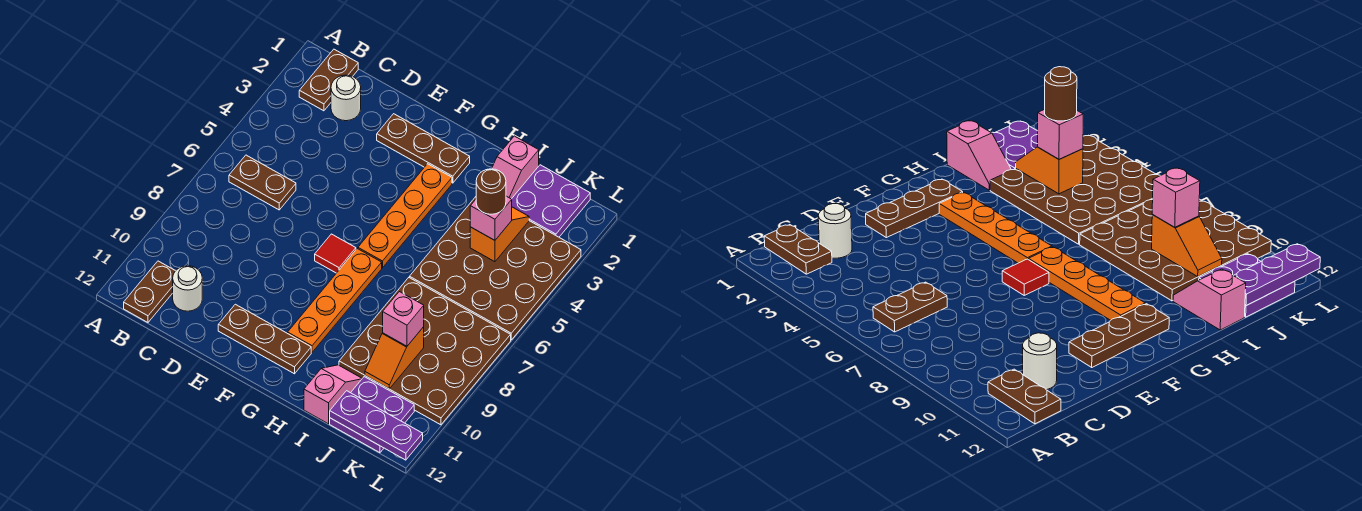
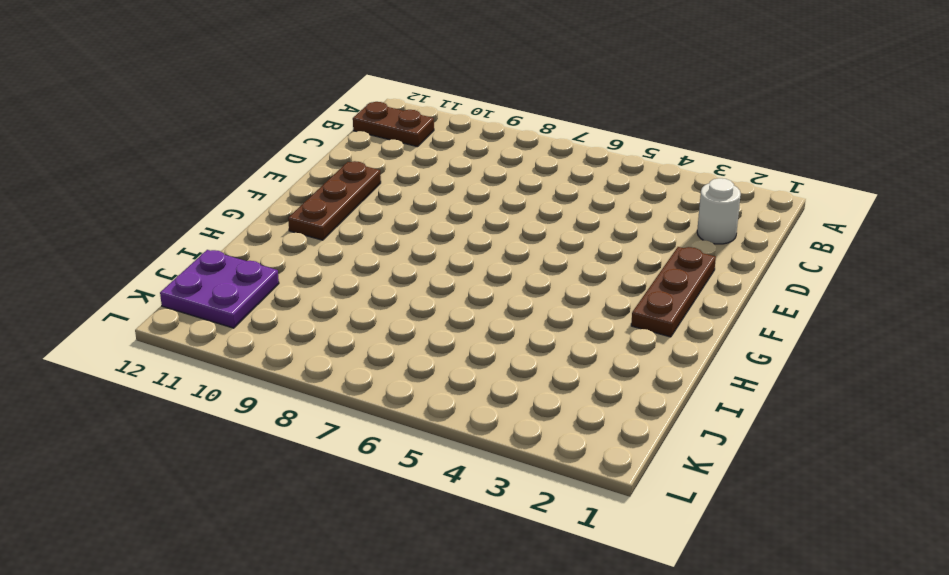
none -> brown plate B1:B2 level 1
none -> brown plate B6:C6 level 1
none -> white round brick C11 level 1

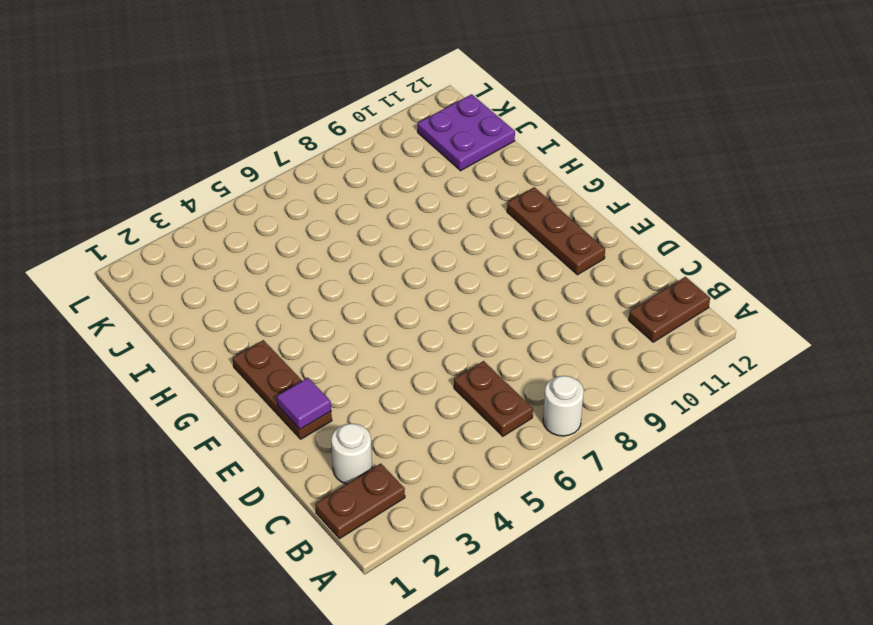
white round brick A7 level 1 -> white round brick C11 level 1
purple tile E2 level 2 -> none
none -> red tile F7 level 1
none -> orange plate G3:G6 level 1
none -> orange plate G7:G10 level 1

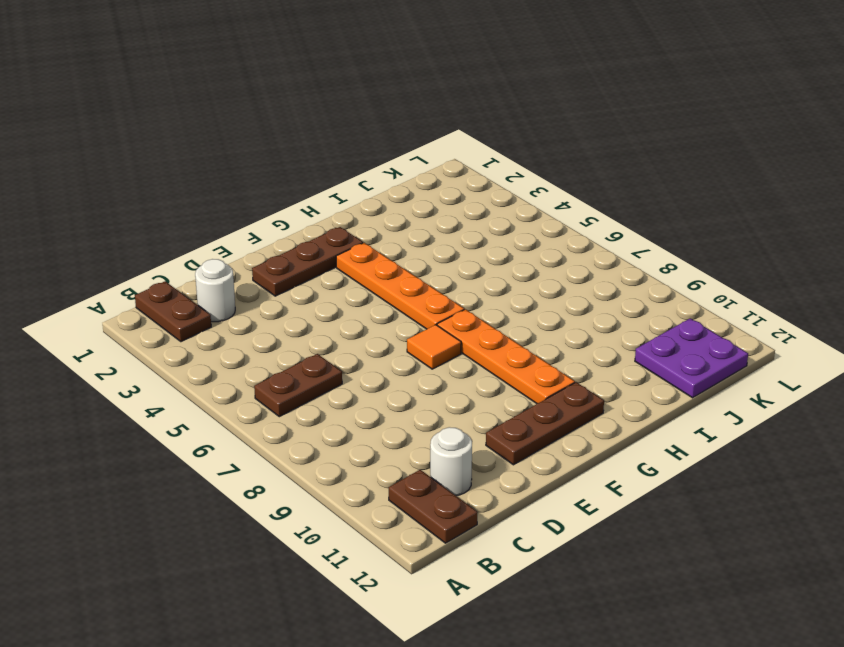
orange tile F7 level 1 -> red tile F7 level 1
none -> pink slope I1:I2 level 1 top 1
none -> brown plate I3:L6 level 1
none -> brown plate I7:L10 level 1

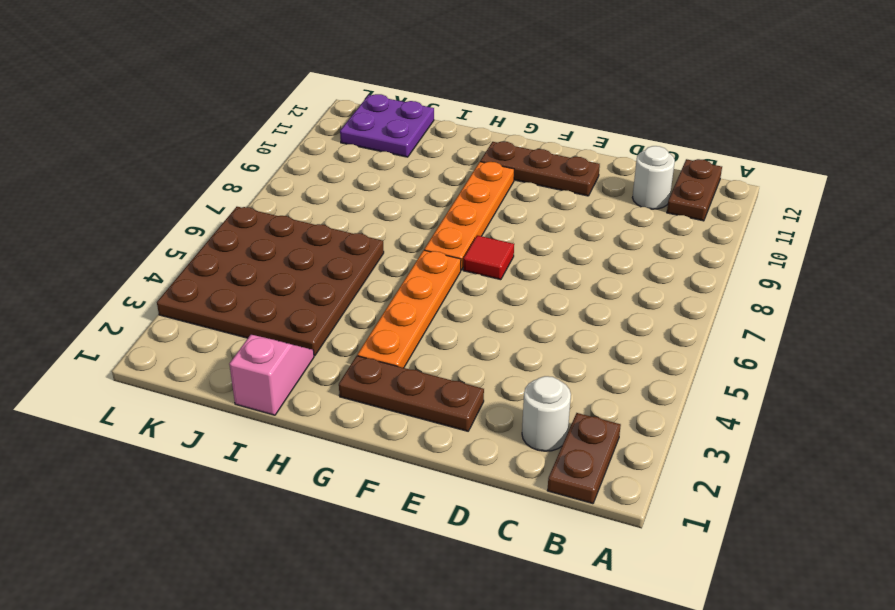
none -> brown plate B6:C6 level 1
none -> brown plate I7:L10 level 1
none -> pink slope I11:I12 level 1 top 12

